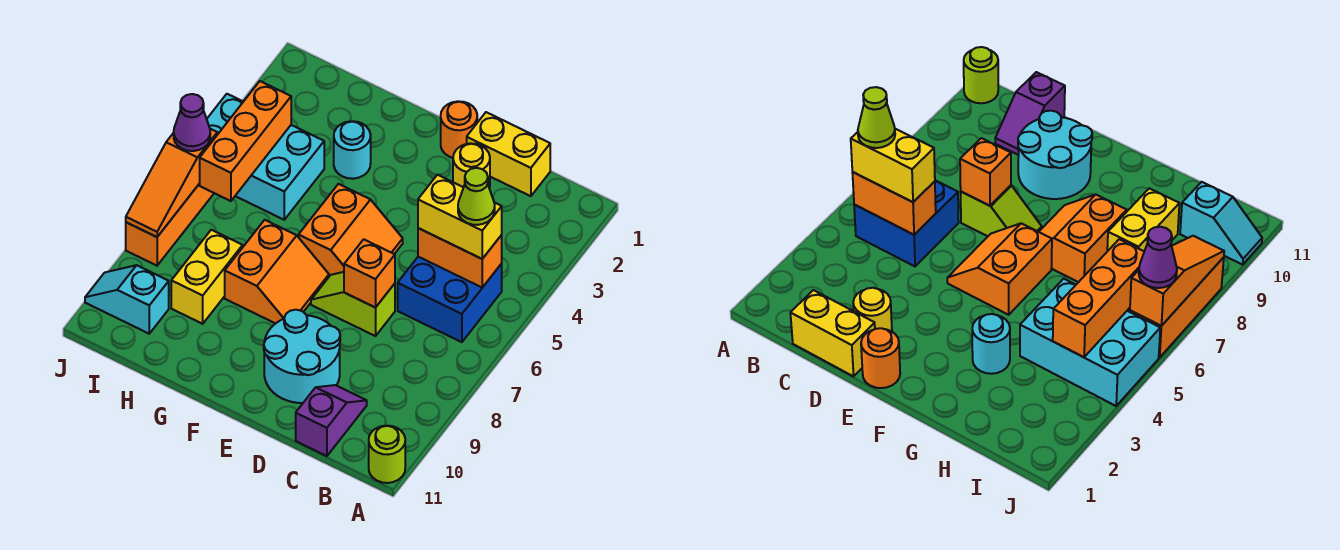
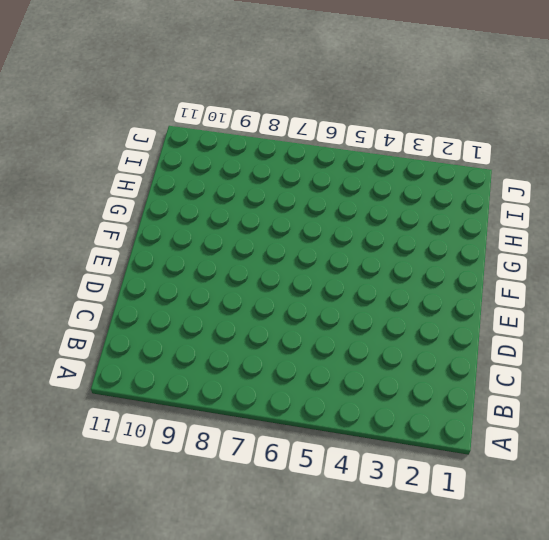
none -> lime round brick A11 level 1
none -> blue brick B5:C6 level 1
none -> yellow brick C1:D1 level 1

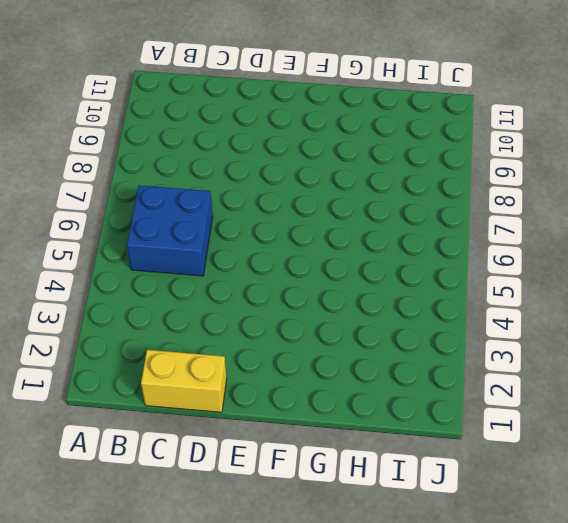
none -> lime round brick A11 level 1
none -> purple slope C10:C11 level 1 top 11
none -> yellow round brick D2 level 1

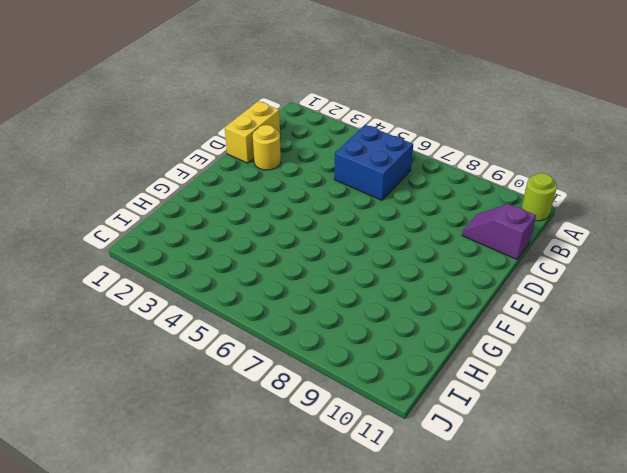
none -> lime slope D7:E7 level 1 top D
none -> cyan round brick D9:E10 level 1
none -> orange round brick E1 level 1

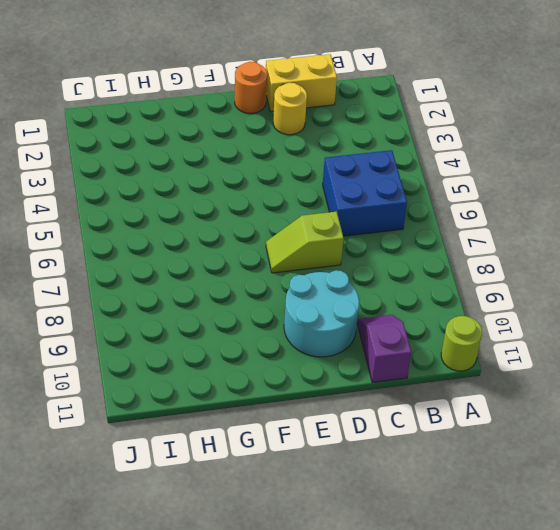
none -> orange slope E5:F6 level 1 top F
none -> orange slope F7:G8 level 1 top G
none -> cyan round brick G3 level 1

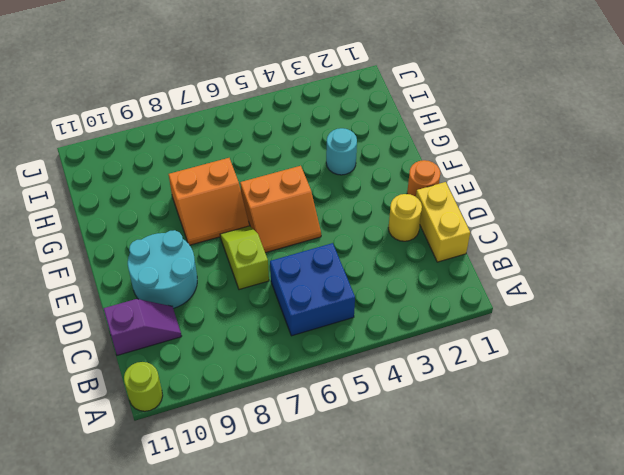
none -> cyan brick H4:J5 level 1
none -> yellow brick H8:H9 level 1
none -> cyan slope I10:J10 level 1 top I

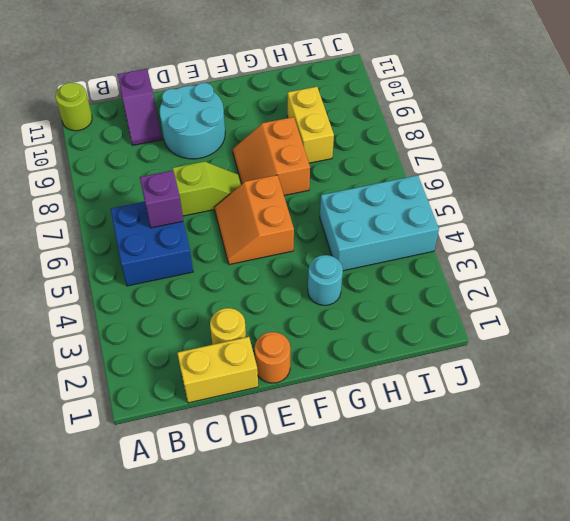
purple brick C6 level 2 -> none
none -> cyan slope I10:J10 level 1 top I
none -> orange brick J6:J8 level 1
none -> orange brick B5:C5 level 2

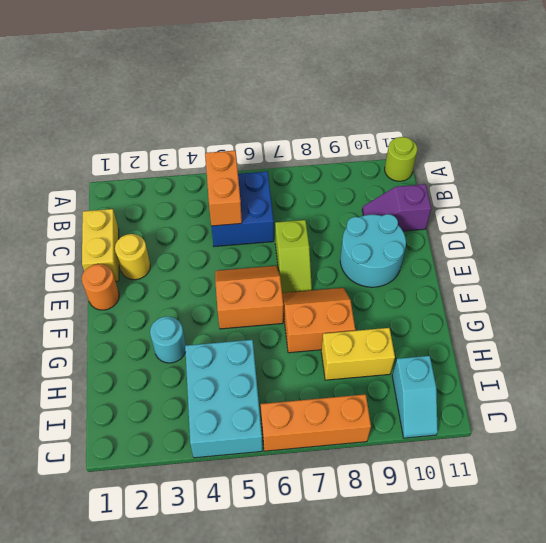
none -> orange brick D7 level 2
none -> orange brick I4:I6 level 2
none -> orange slope J6:J8 level 2 top 6

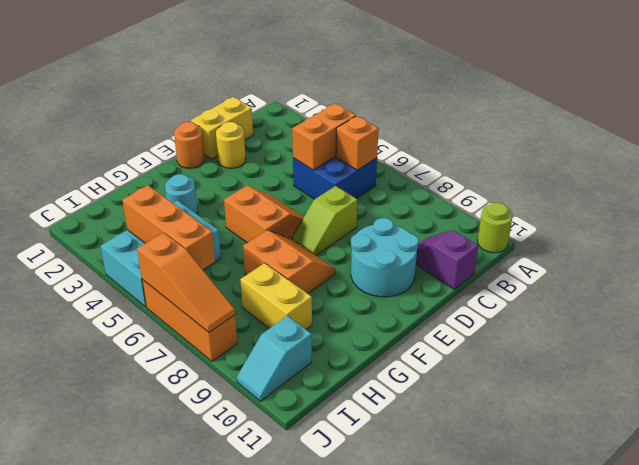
orange brick B6 level 2 -> orange brick D7 level 2
none -> yellow brick B5:C5 level 3
none -> purple cone J6 level 3
none -> lime cone B5 level 4

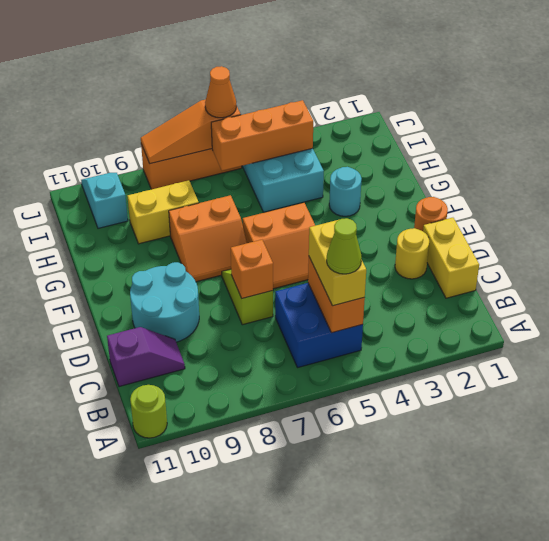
orange cone J6 level 3 -> purple cone J6 level 3

